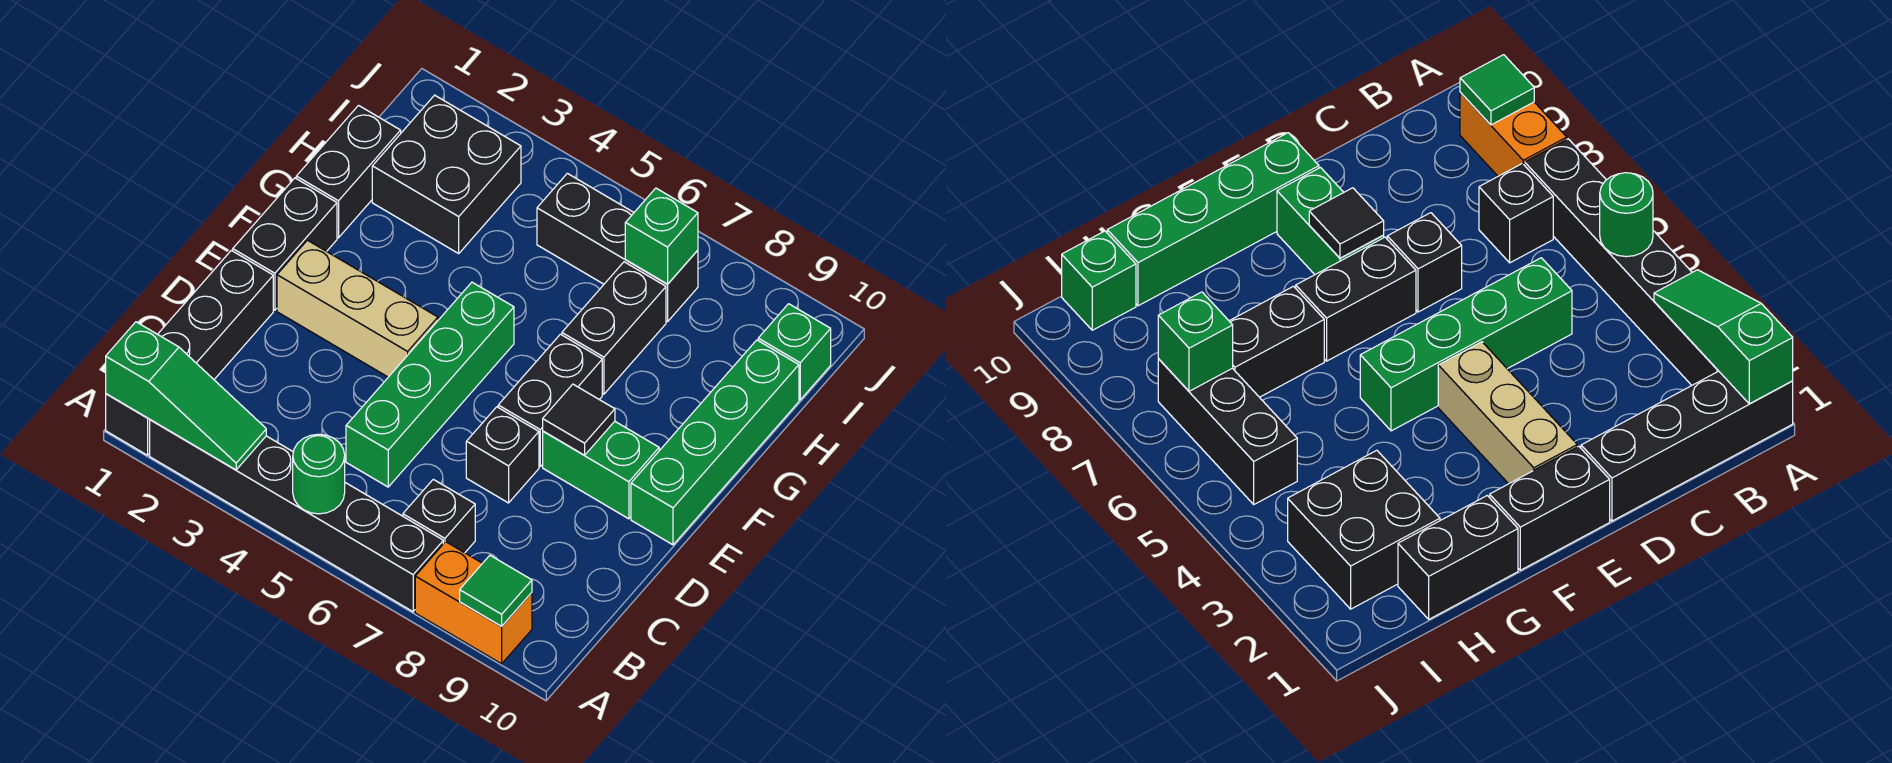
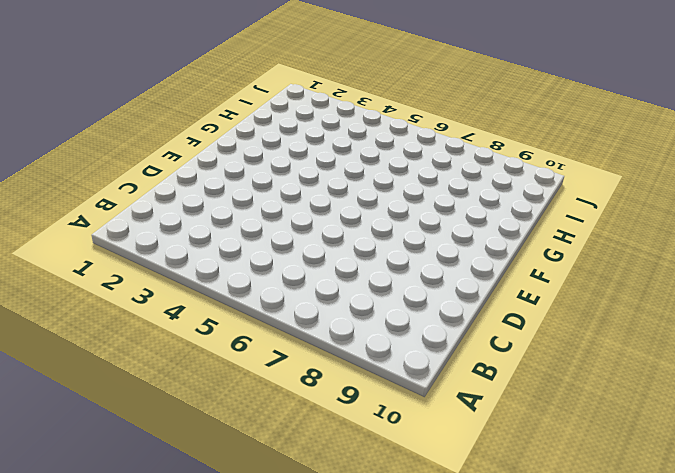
none -> black brick A1:D1 level 1
none -> black brick A2:A7 level 1
none -> orange brick A8:A9 level 1

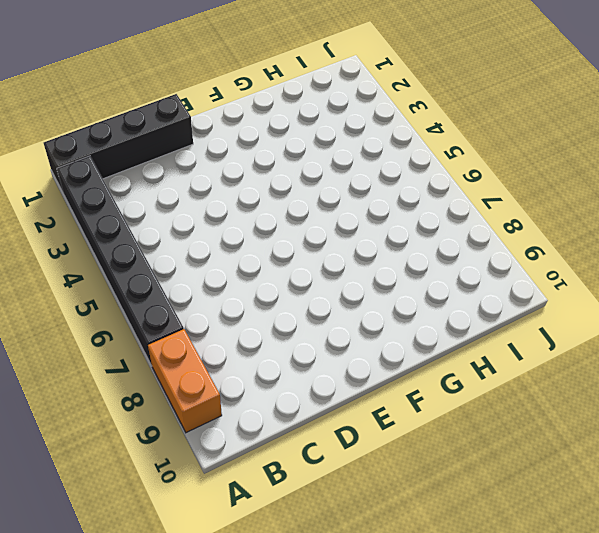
none -> black brick B7 level 1
none -> green brick C5:F5 level 1
none -> black brick D7 level 1

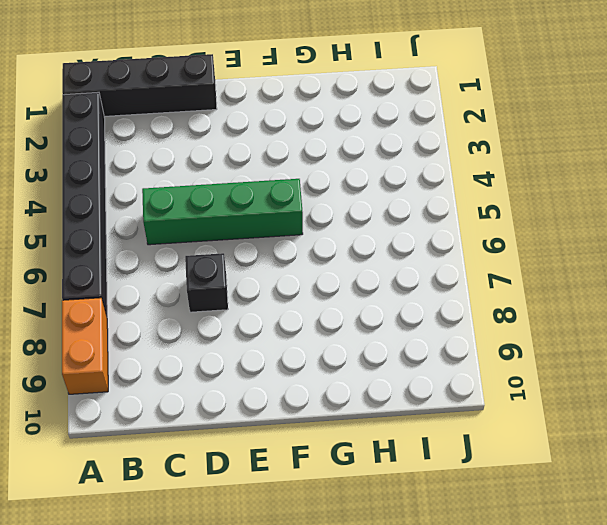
none -> black brick B7 level 1
none -> black brick E1:F1 level 1
none -> tan brick E2:E4 level 1

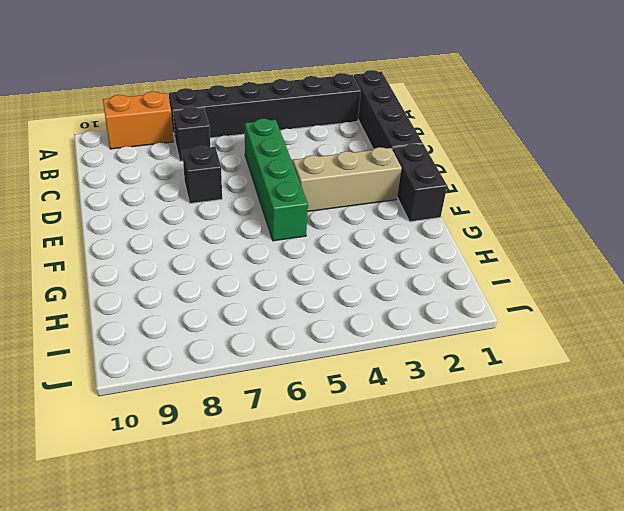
none -> black brick E7:F7 level 1
none -> green brick E8:E9 level 1
none -> green brick E10:H10 level 1

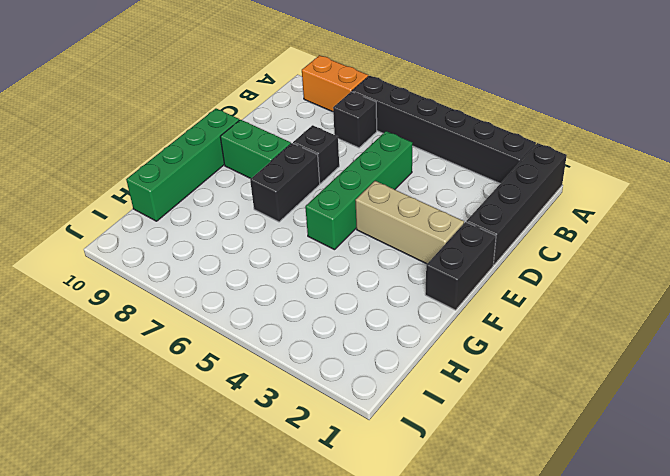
none -> black brick G1:H1 level 1
none -> black brick G7:H7 level 1
none -> black brick H2:I3 level 1

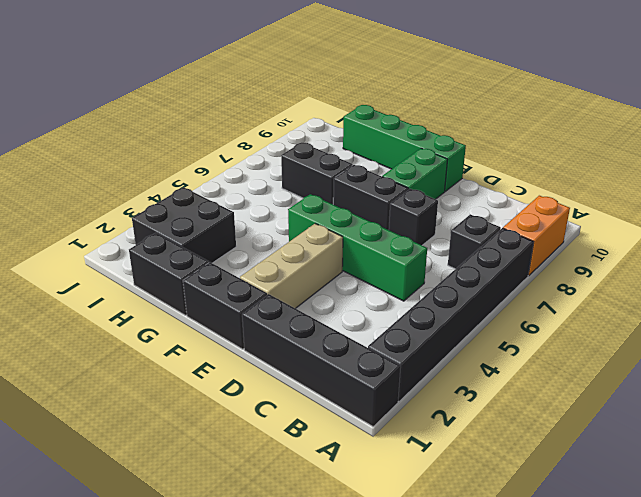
none -> black brick I5:I7 level 1
none -> green brick I10 level 1
none -> green slope A1:A3 level 2 top 1

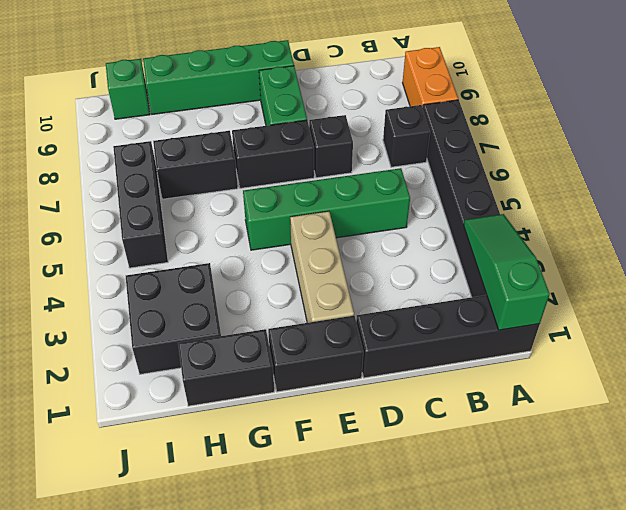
none -> green round brick A5 level 2
none -> green tile A9 level 2
none -> black tile E8 level 2

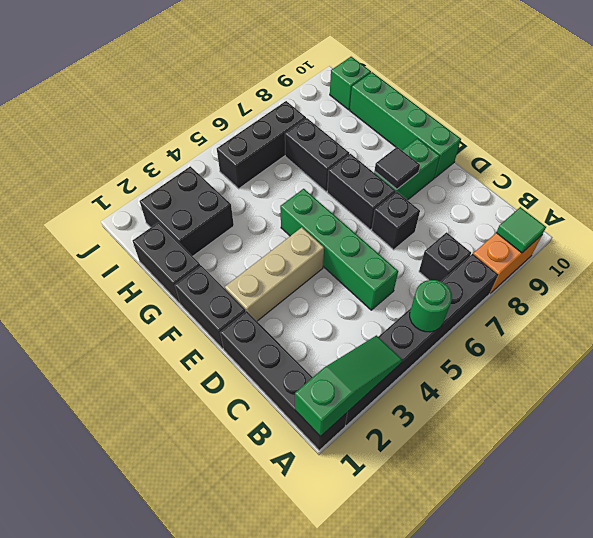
none -> green brick I7 level 2

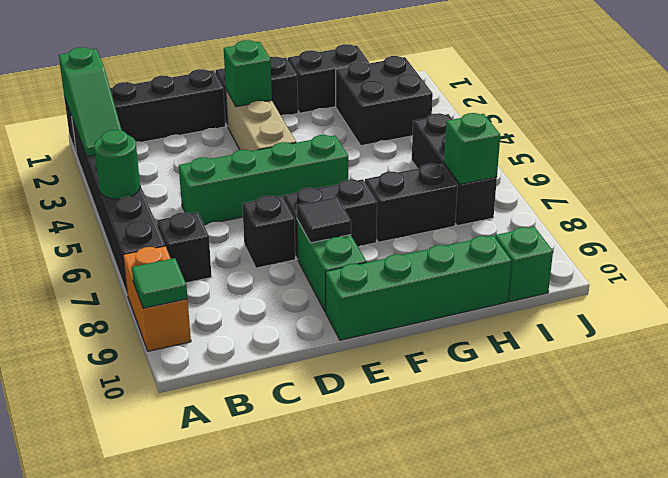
green brick E2 level 2 -> none

